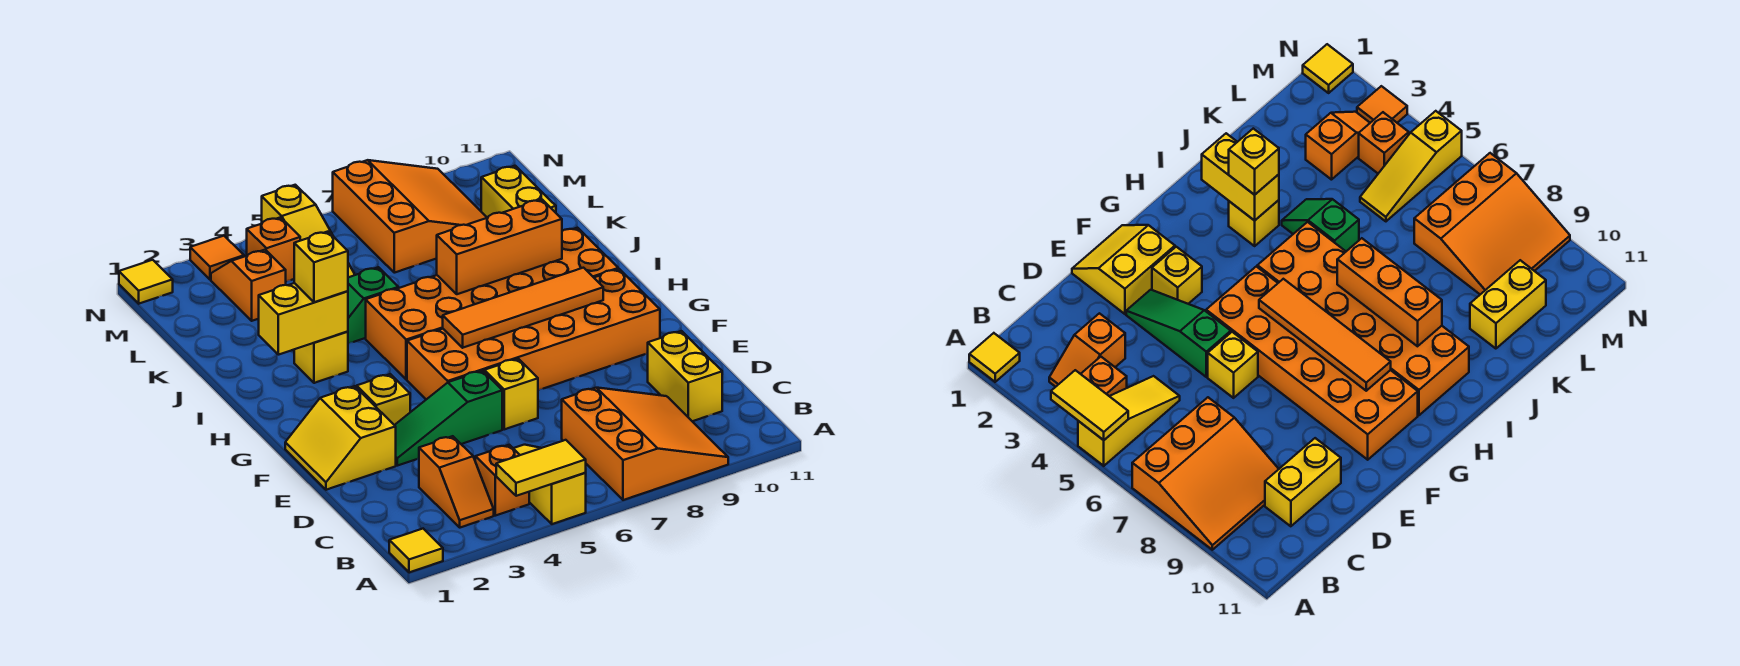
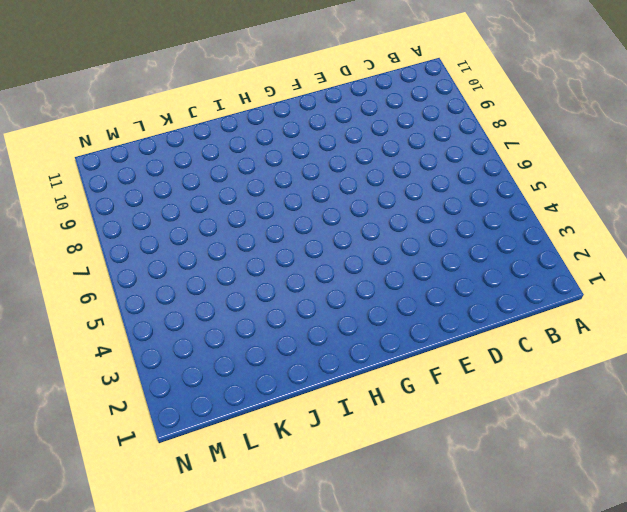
none -> yellow tile A1 level 1
none -> yellow slope A5:C5 level 1 top A
none -> orange slope A7:C9 level 1 top 7

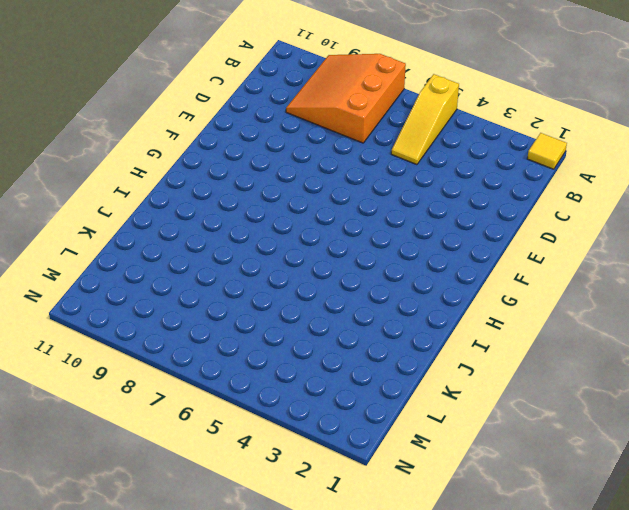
none -> orange slope B3:C3 level 1 top C
none -> orange brick B4 level 1
none -> yellow brick C10:D10 level 1

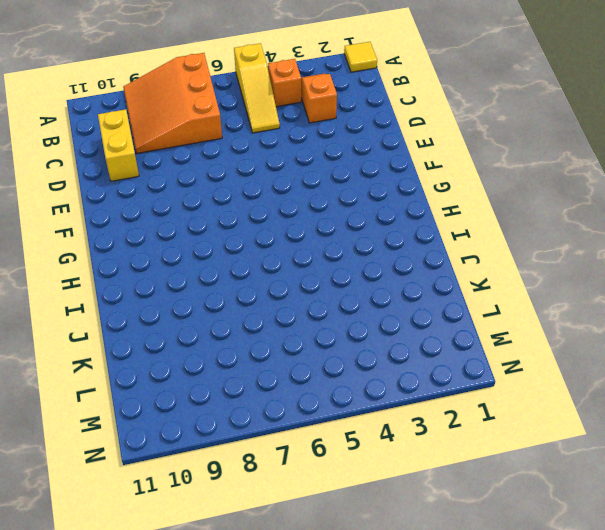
none -> yellow slope E1:F2 level 1 top 2
none -> green slope E3:E5 level 1 top 5
none -> yellow brick E6 level 1

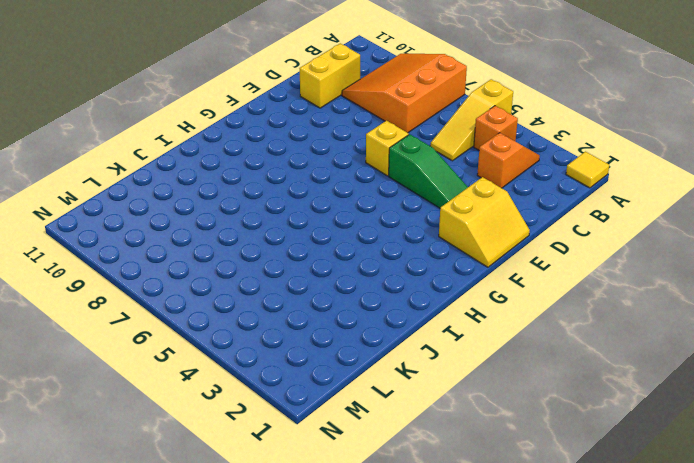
none -> yellow brick F3 level 1
none -> orange brick F5:G10 level 1
none -> orange brick H5:I10 level 1

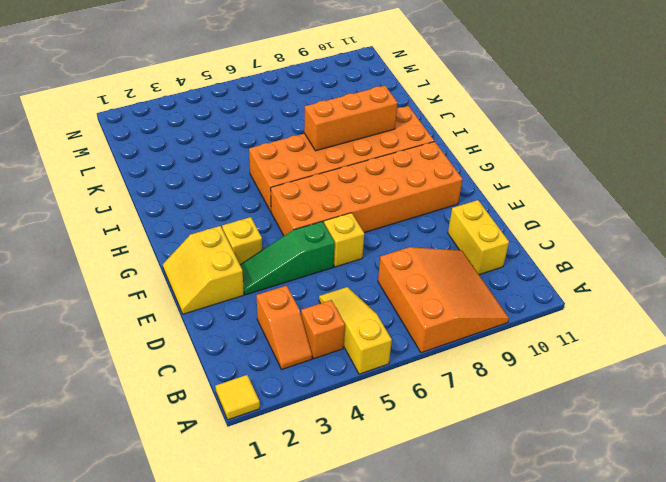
none -> yellow brick I3 level 1
none -> green slope J4:J5 level 1 top 5
none -> yellow brick K10:L10 level 1

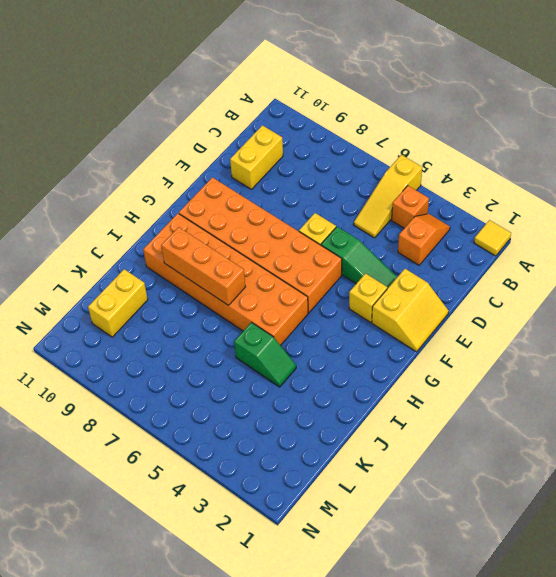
none -> orange slope A7:C9 level 1 top 7
none -> yellow brick I3 level 1
none -> orange slope L3:M3 level 1 top L

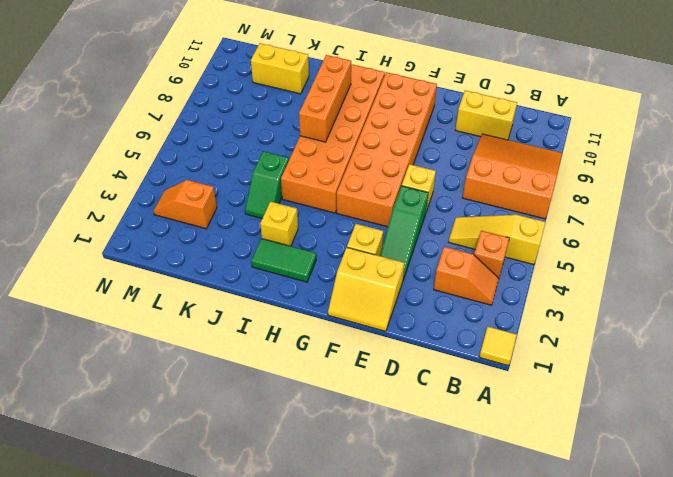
green tile H2:I2 level 1 -> none
none -> yellow slope L5:N5 level 1 top N
none -> orange slope L7:N9 level 1 top 7
none -> orange brick M4 level 1

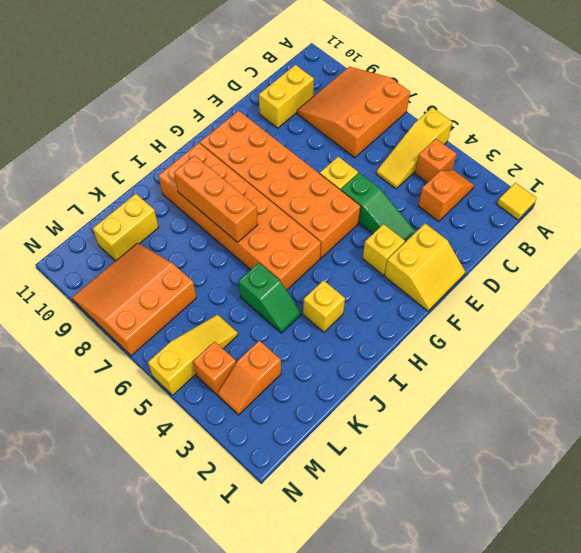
none -> yellow tile N1 level 1
none -> orange tile N3 level 1
none -> yellow tile A4:A5 level 2

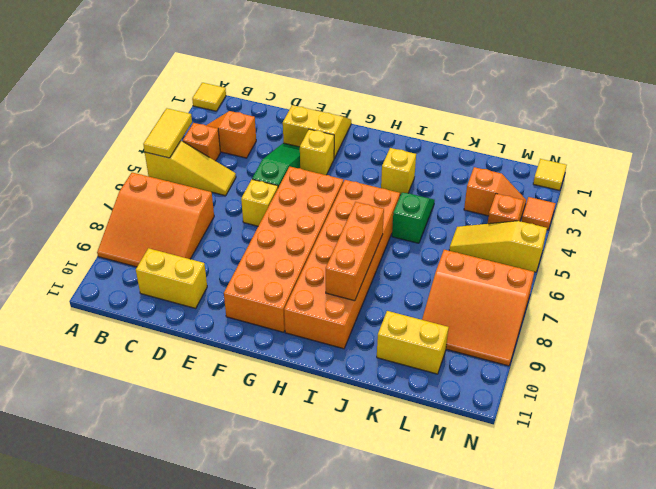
none -> orange tile G6:G9 level 2
none -> yellow brick I2:I3 level 2
none -> yellow brick I3 level 3

